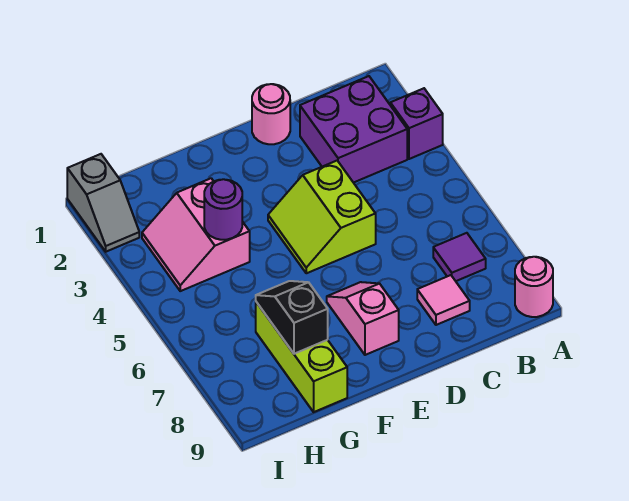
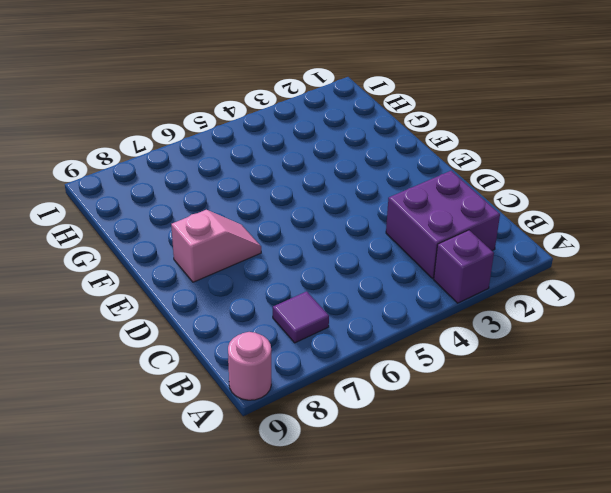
none -> pink tile C8 level 1
none -> pink round brick D1 level 1
none -> lime slope D4:E5 level 1 top D

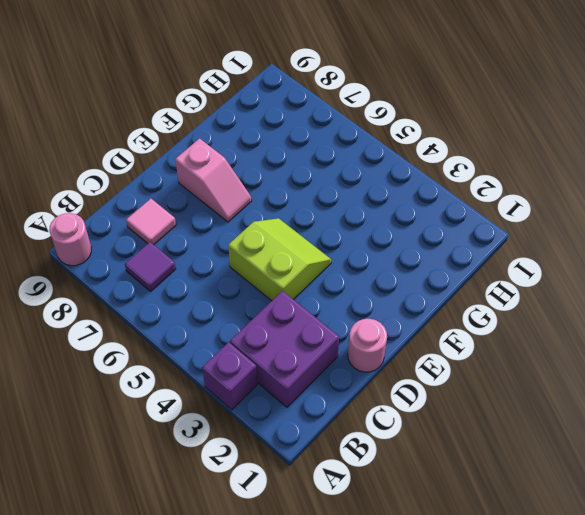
none -> pink slope G3:H4 level 1 top G
none -> lime brick G7:G9 level 1
none -> grey slope I1:I2 level 1 top 1

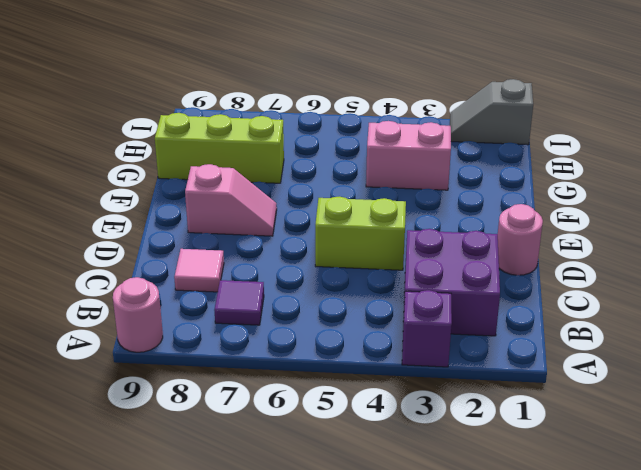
none -> purple round brick G4 level 2
none -> black slope G7:G8 level 2 top 8

